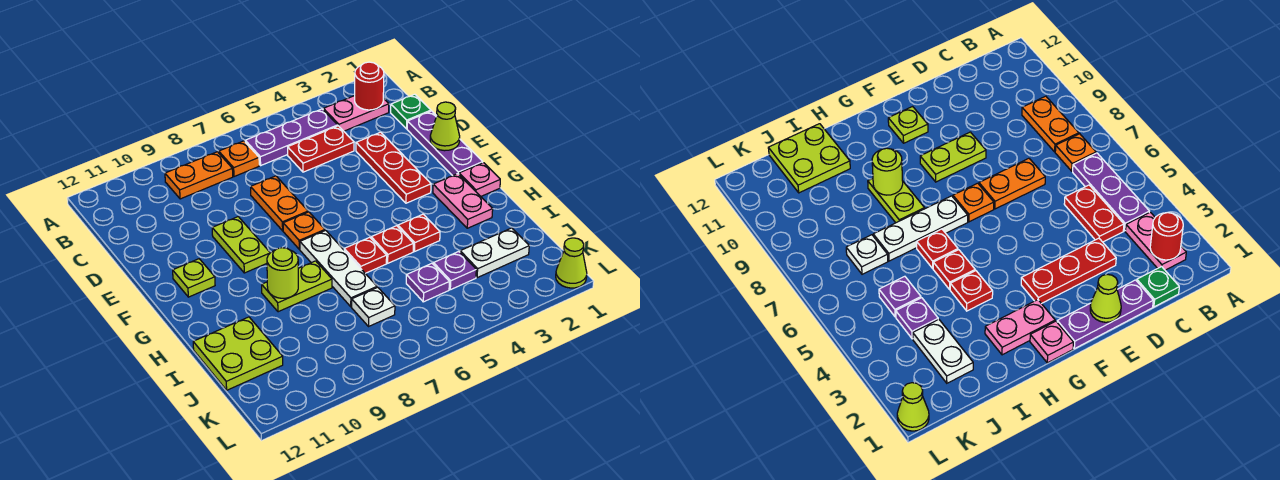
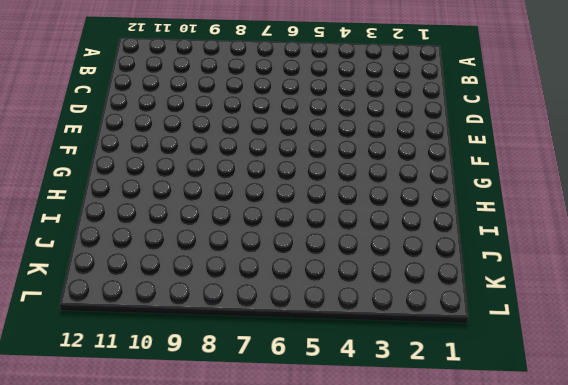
none -> pink plate B2:B3 level 1
none -> purple plate B4:B6 level 1
none -> orange plate B7 level 1

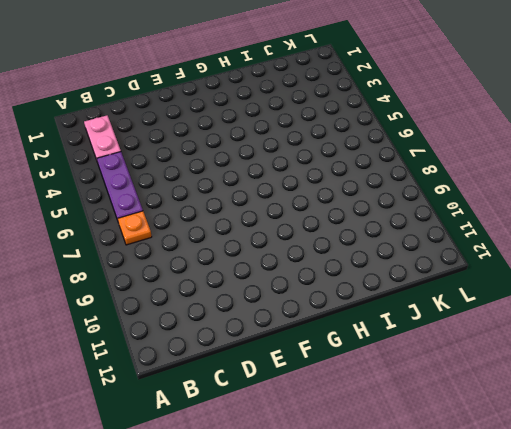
none -> orange plate B8:B9 level 1
none -> green plate C1 level 1
none -> red plate C4:C5 level 1

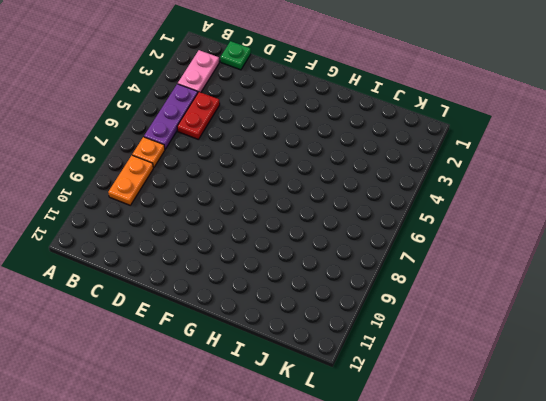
none -> purple plate D1:F1 level 1
none -> red plate D3:F3 level 1
none -> orange plate D7:E7 level 1

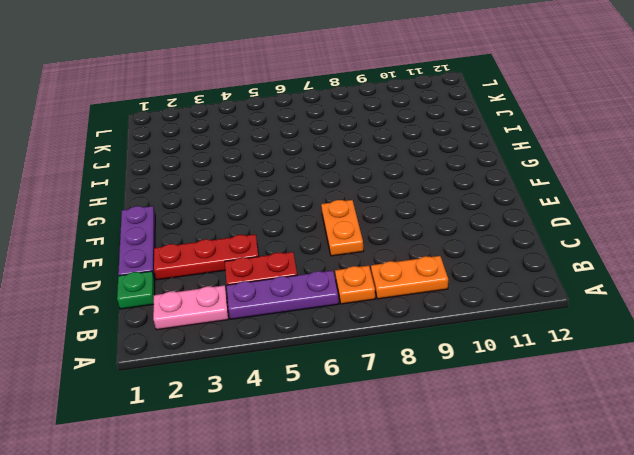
red plate D2:D4 level 1 -> red plate D3:F3 level 1
none -> lime plate E9:F9 level 1
none -> orange plate F7 level 1
none -> lime plate F11 level 1

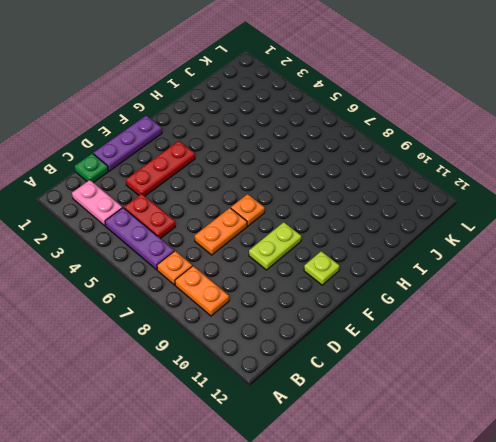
none -> pink plate G1 level 1
none -> pink plate G2:H2 level 1
none -> white plate G7:I7 level 1

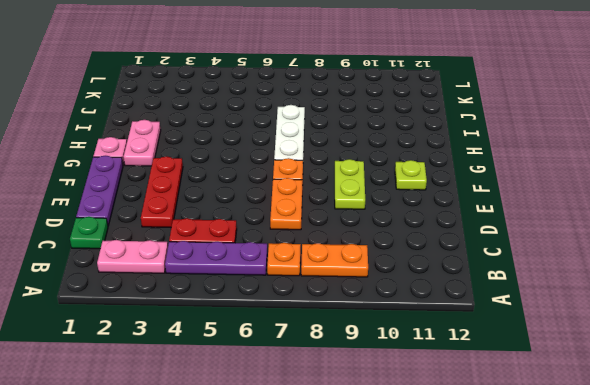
none -> red plate H4 level 1
none -> red plate H5 level 1
none -> red plate H6 level 1

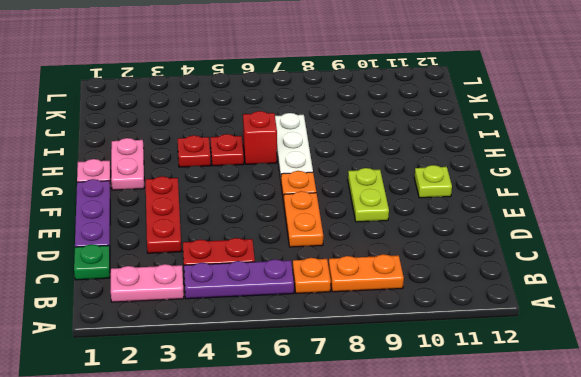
red brick H6 level 1 -> red plate H6 level 1
none -> lime plate H8:H9 level 1
none -> lime plate I11:J12 level 1
none -> white plate J2:J3 level 1

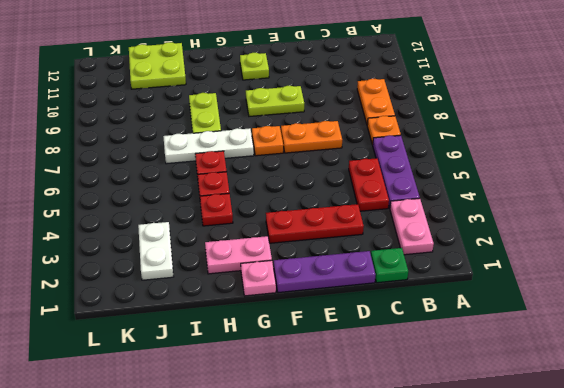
none -> purple plate J4 level 1
none -> purple plate J5 level 1
none -> white plate J7 level 1

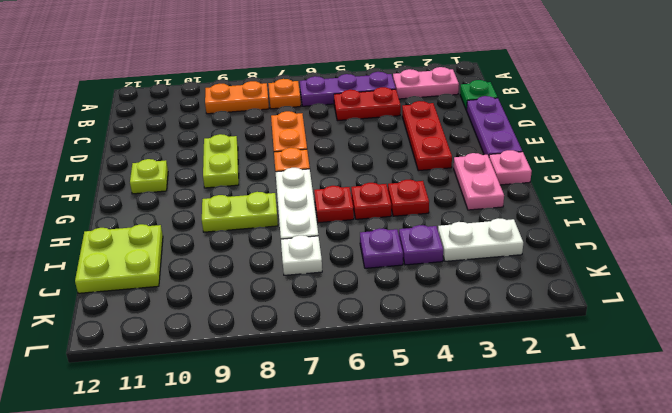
none -> lime cone L1 level 1
none -> red round brick B2 level 2
none -> lime cone E1 level 2

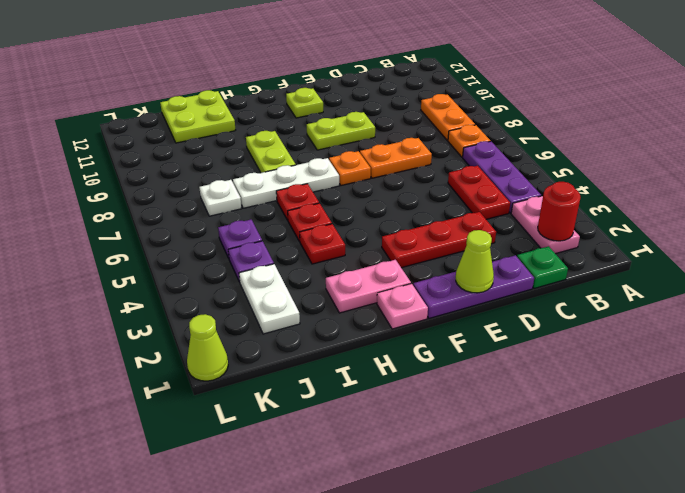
none -> lime round brick H9 level 2

